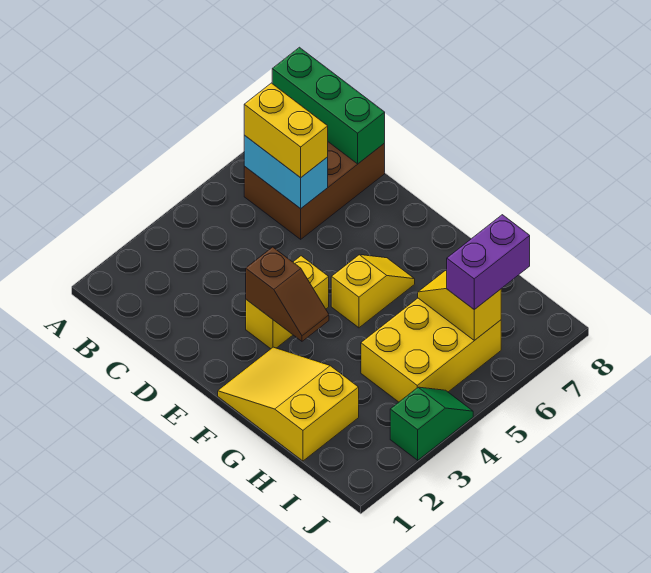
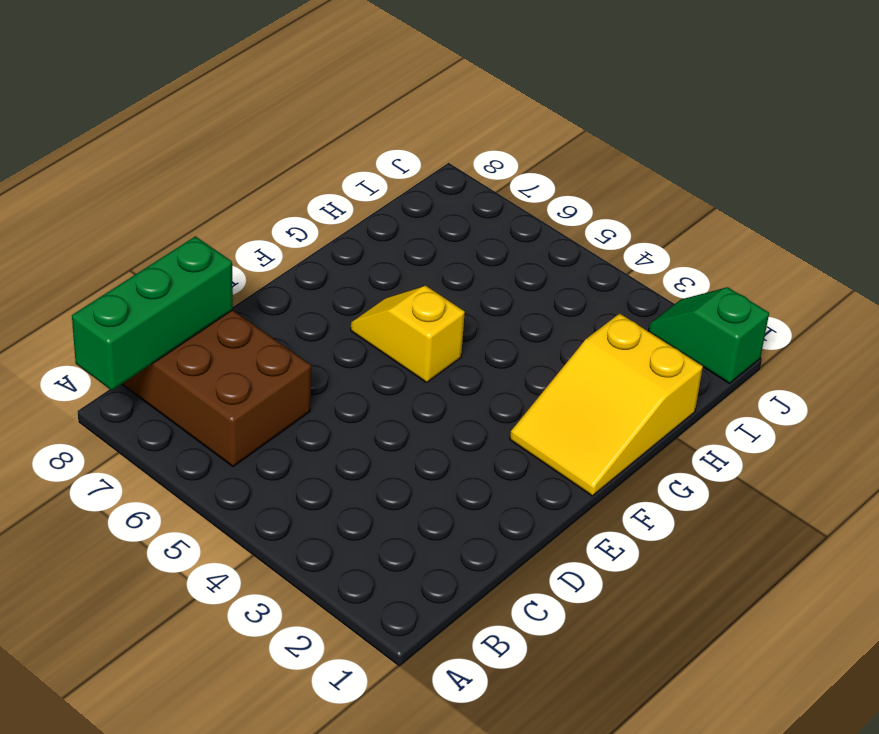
green slope J1:J2 level 1 top 1 -> green slope J3:J4 level 1 top 3
none -> yellow brick E3:E4 level 1
none -> yellow brick H4:I6 level 1
none -> cyan brick B6:C6 level 2

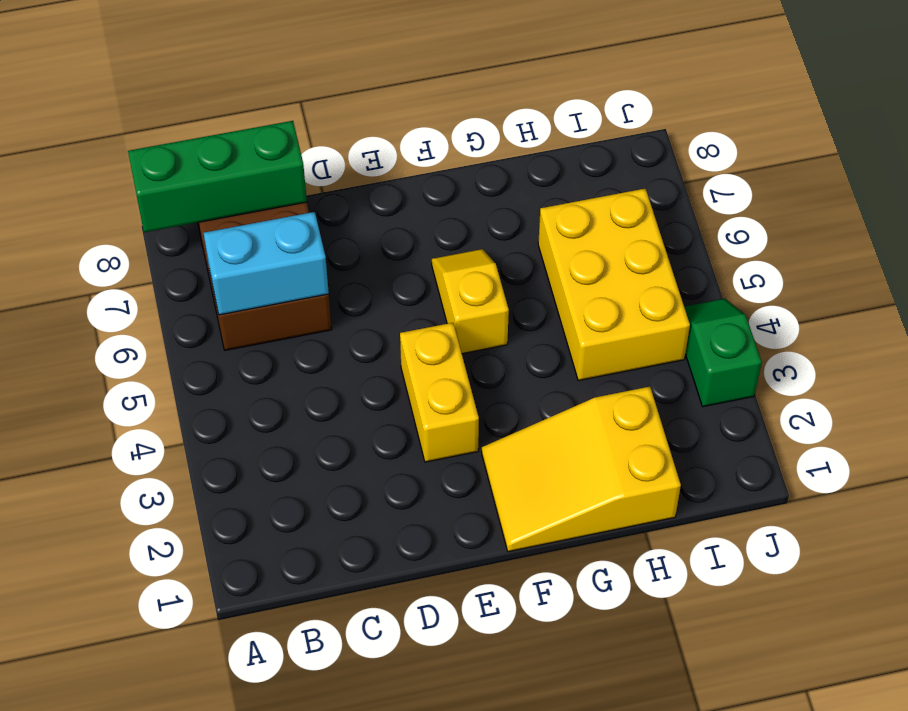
none -> brown slope E3:F3 level 2 top E
none -> yellow slope H6:I6 level 2 top I
none -> yellow brick B6:C6 level 3

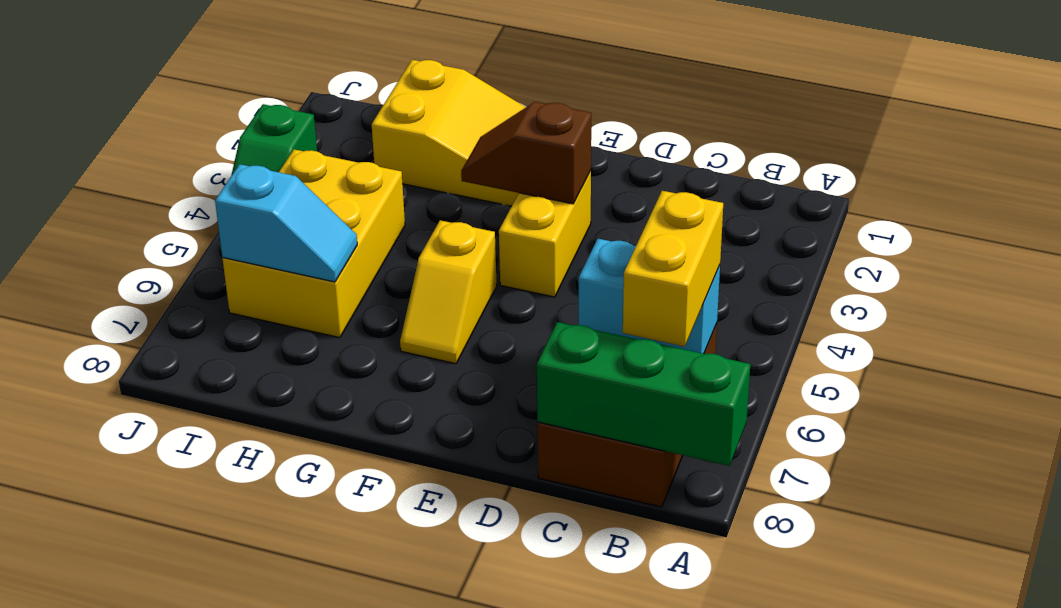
yellow brick B6:B7 level 3 -> yellow brick B6:C6 level 3
cyan slope H6:I6 level 2 top I -> yellow slope H6:I6 level 2 top I
none -> purple brick I6:I7 level 3

